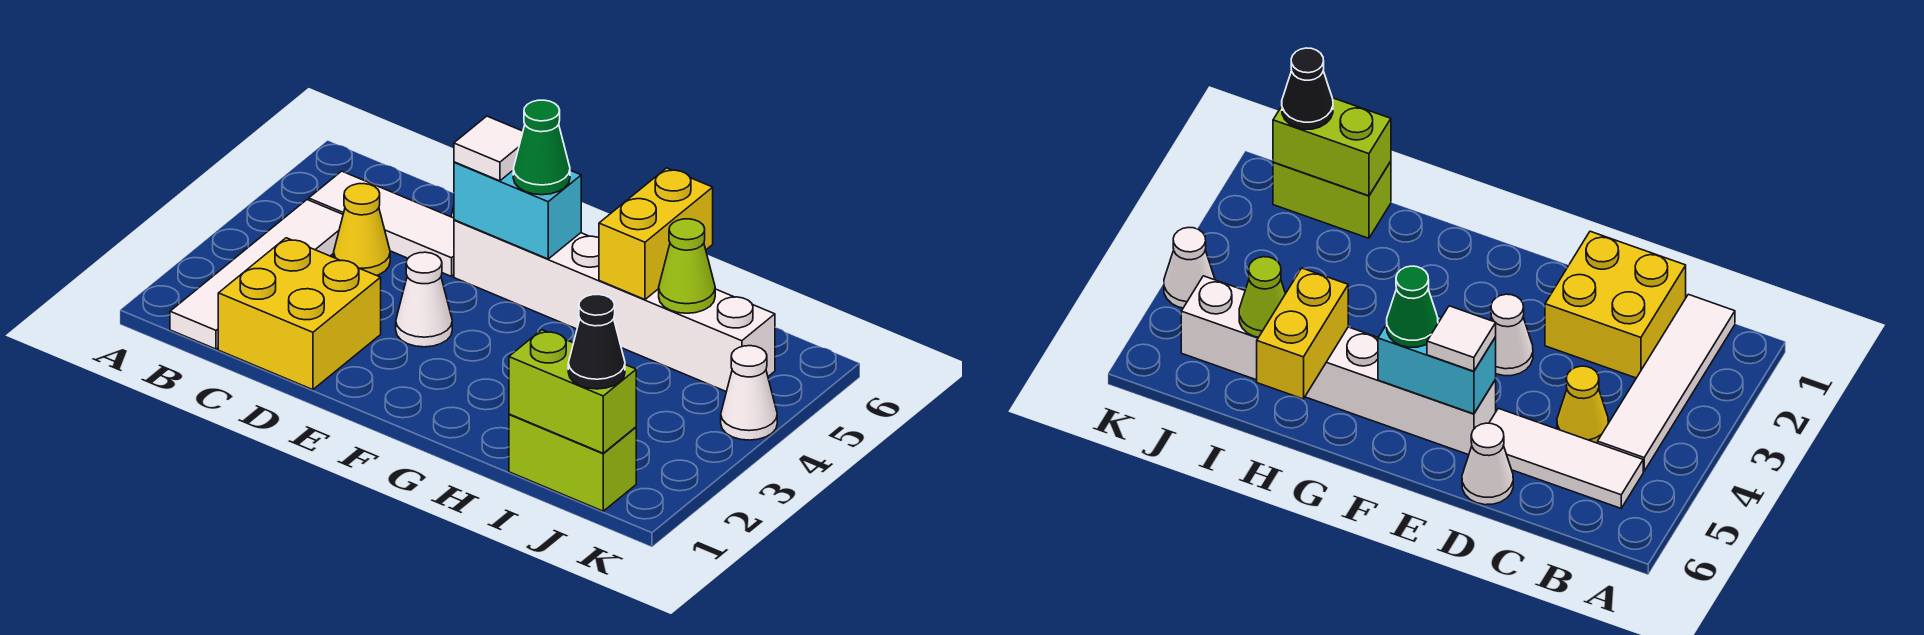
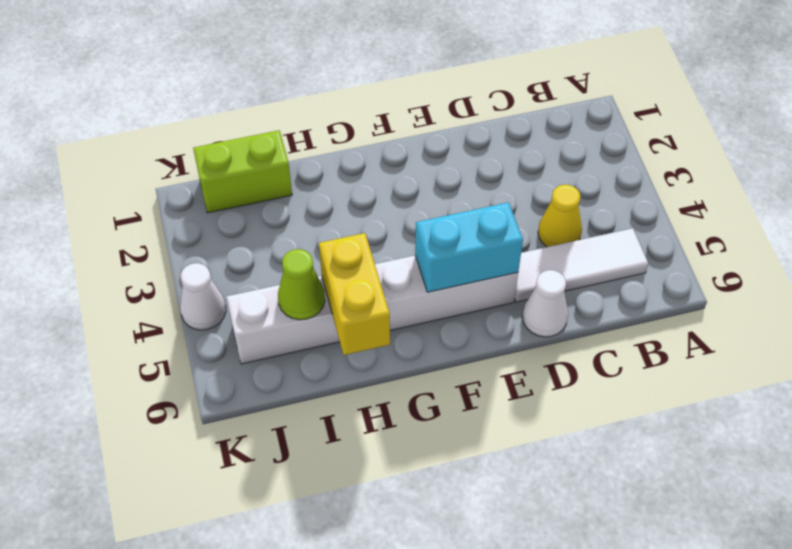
none -> white tile B1:B4 level 1
none -> yellow brick C1:D2 level 1
none -> white cone E3 level 1

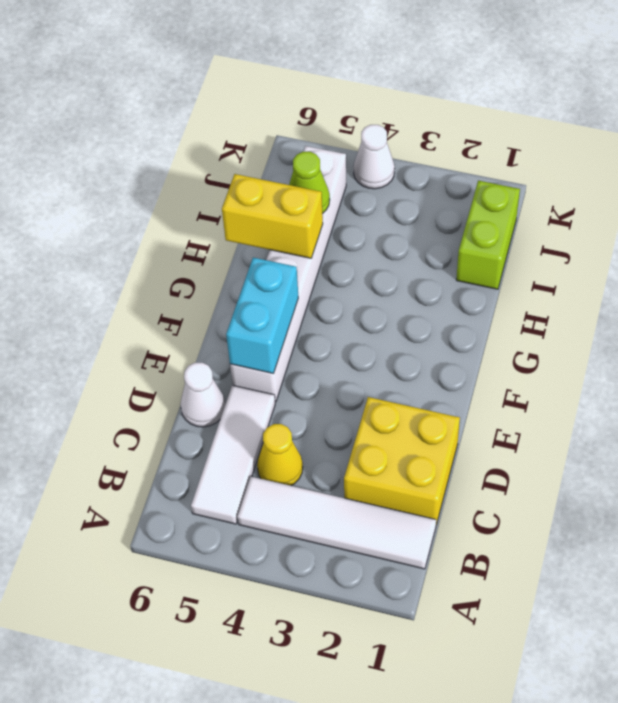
none -> white cone E3 level 1
none -> lime brick I1:J1 level 2
none -> white tile E5 level 3

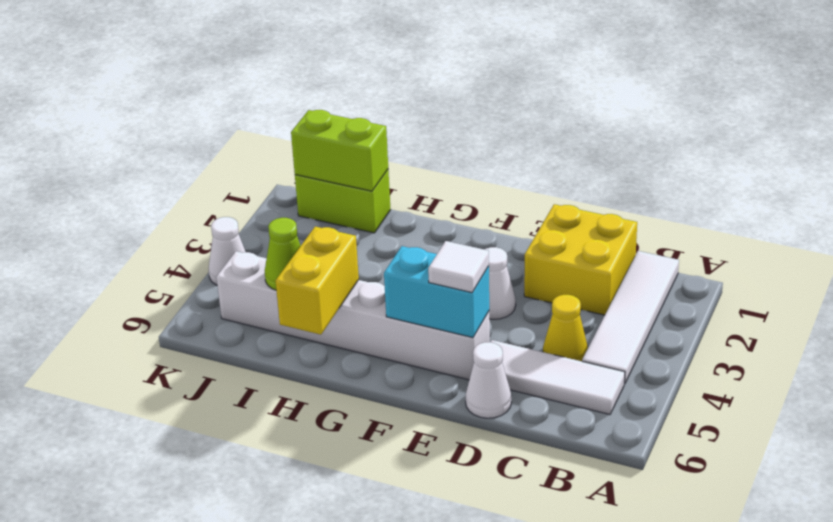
none -> green cone F5 level 3
none -> black cone J1 level 3

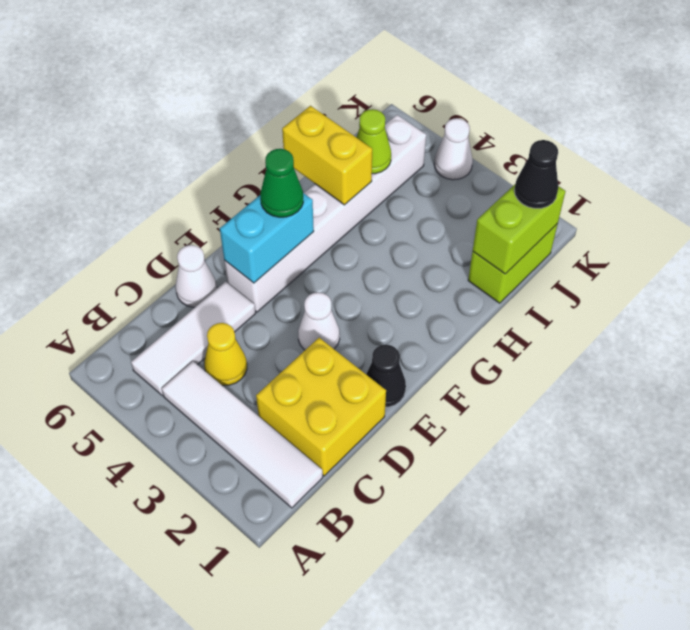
black cone E1 level 1 -> none
none -> white tile E5 level 3

